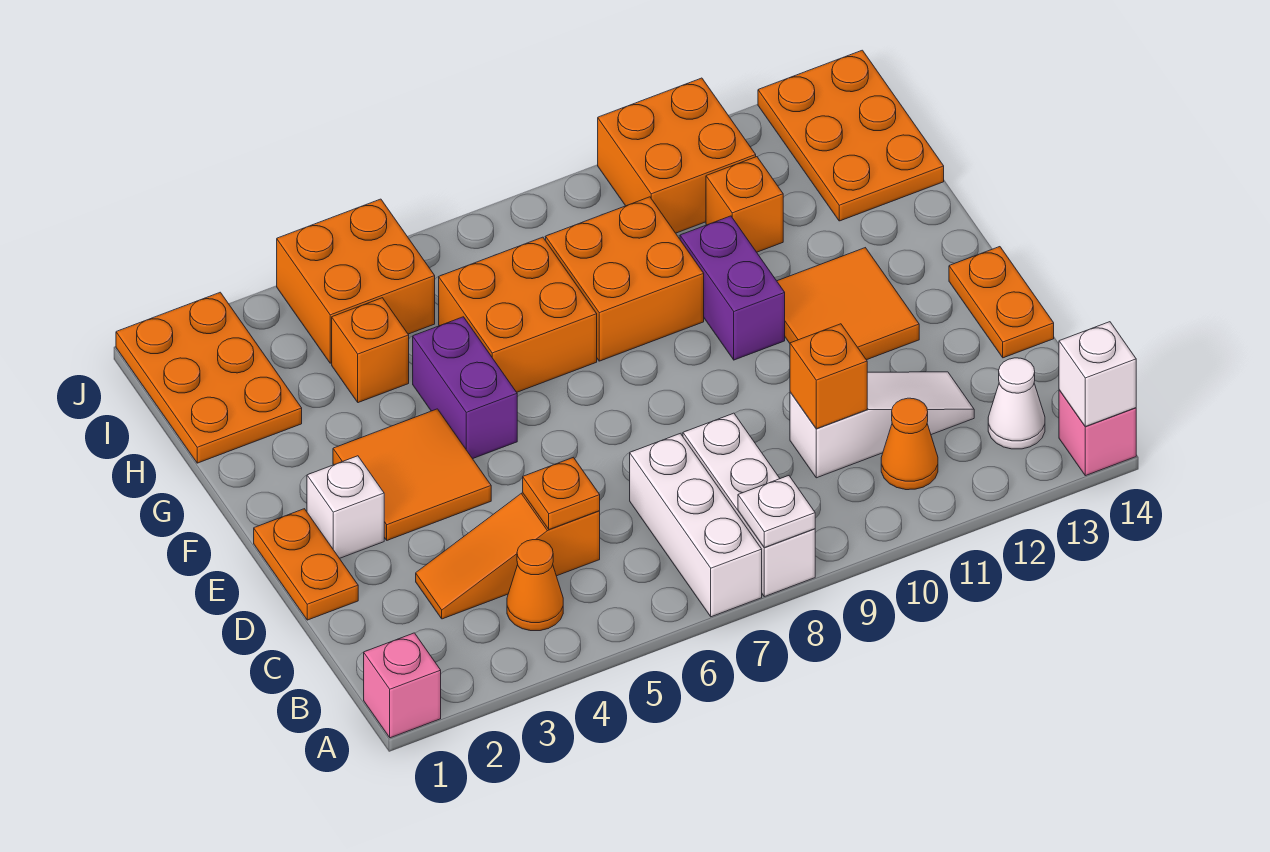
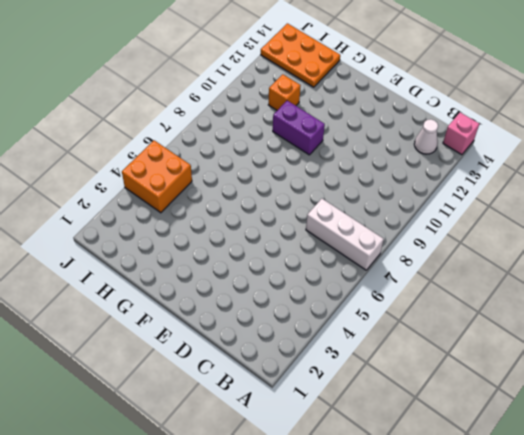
none -> pink brick A1 level 1
none -> white brick A8:C8 level 1
none -> orange cone B4 level 1

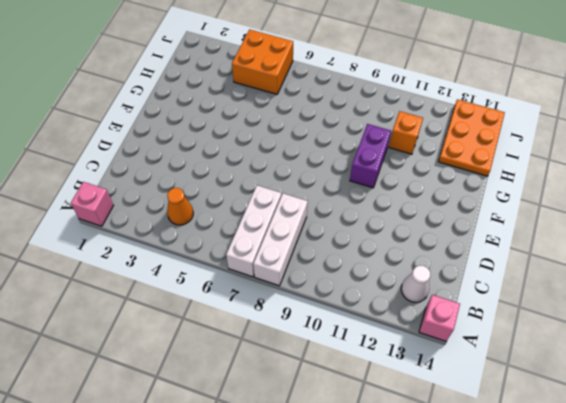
none -> orange cone B11 level 1
none -> orange slope C3:C5 level 1 top 5
none -> white slope C10:C12 level 1 top 10

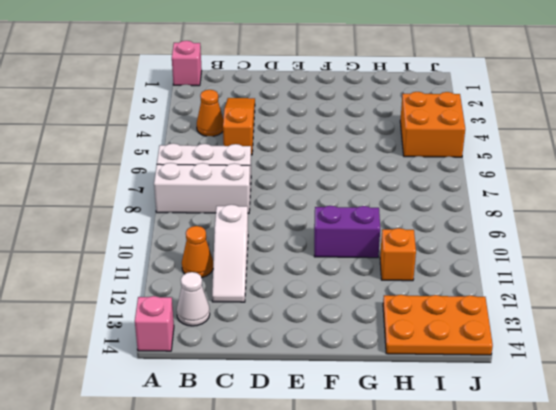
none -> orange plate D1:E1 level 1
none -> orange plate D14:E14 level 1
none -> white brick E2 level 1

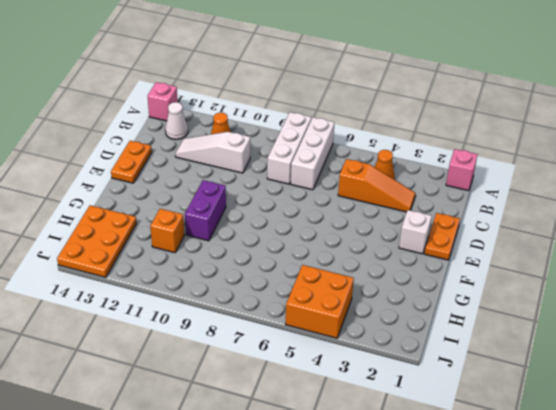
none -> orange tile E3:F4 level 1
none -> orange tile E11:F12 level 1
none -> purple brick F5:G5 level 1

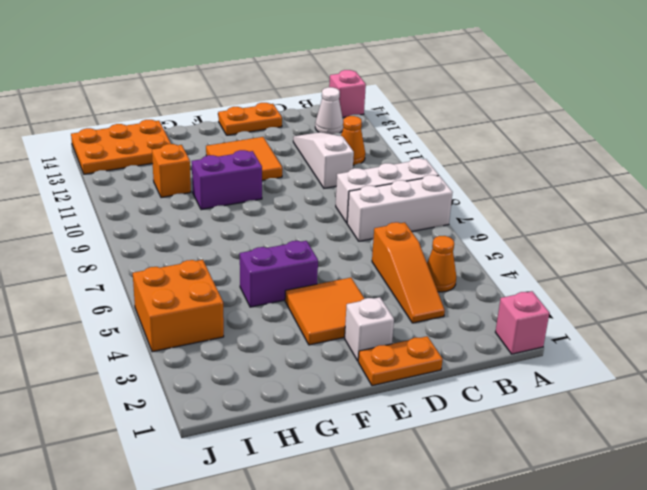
none -> orange brick G6:H7 level 1
none -> orange brick G8:H9 level 1
none -> orange plate H1:J2 level 1

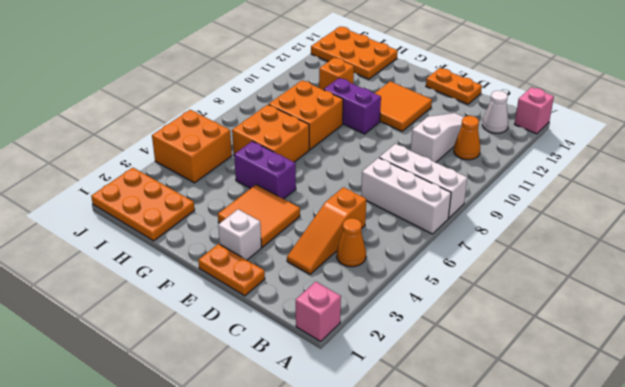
none -> orange brick H4 level 1
none -> orange brick I10:J11 level 1
none -> white plate A8 level 2

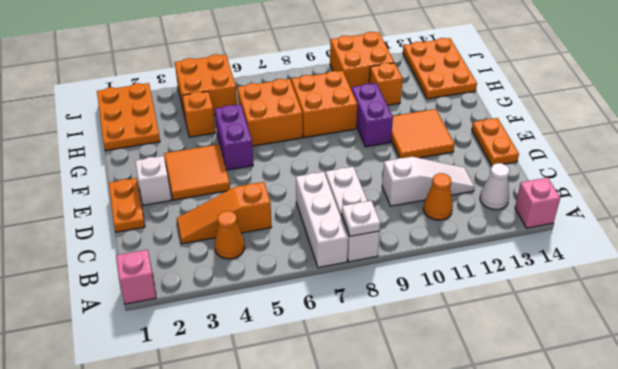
none -> white brick A14 level 2
none -> orange plate C5 level 2
none -> orange brick C10 level 2

